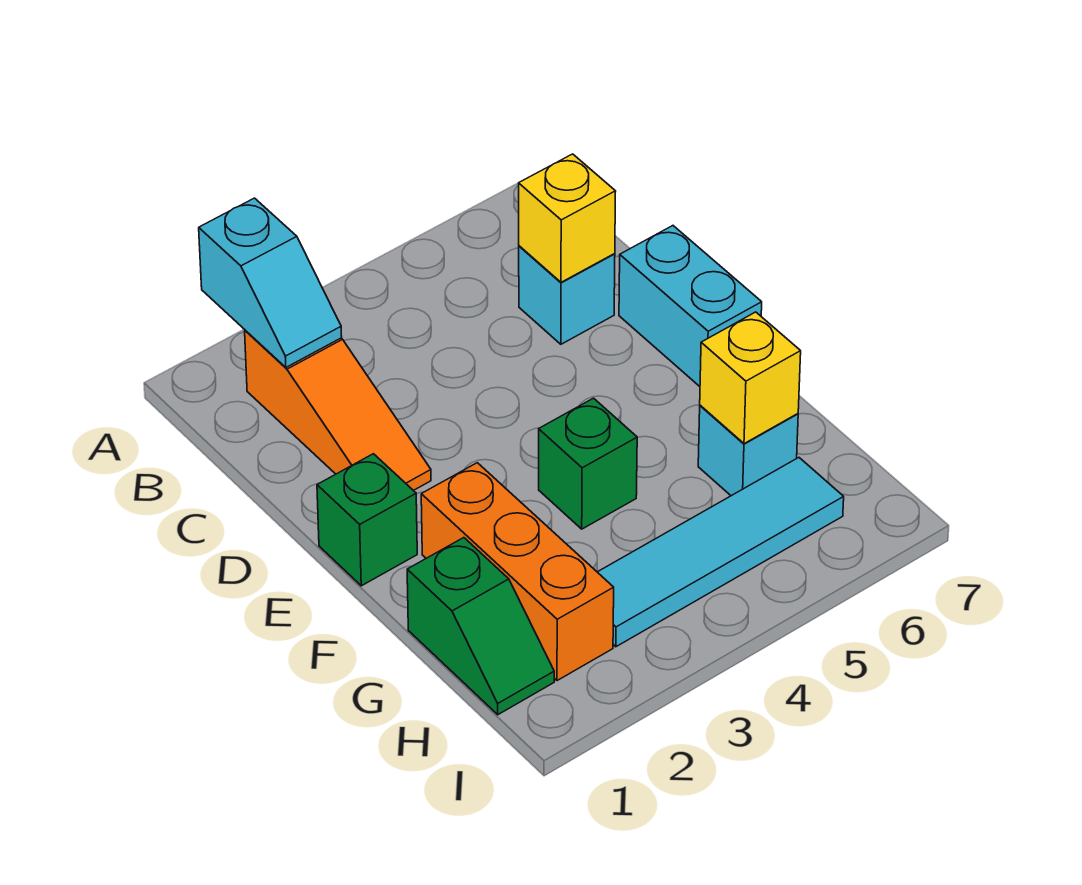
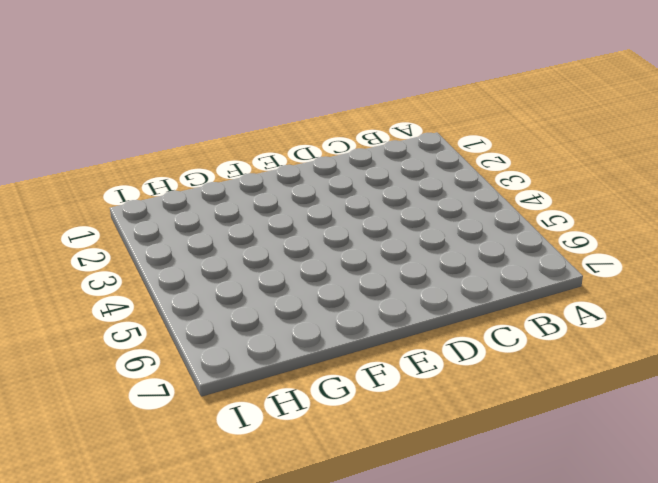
none -> orange slope B2:D2 level 1 top B
none -> cyan brick C6 level 1
none -> cyan brick D7:E7 level 1

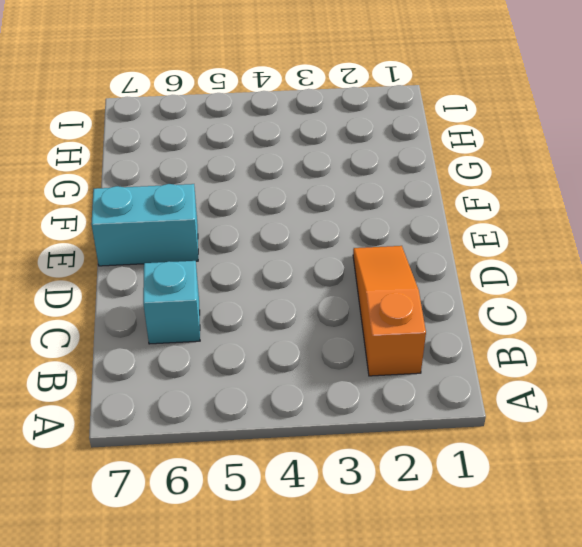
cyan brick E6:E7 level 1 -> cyan brick D7:E7 level 1
none -> green brick E1 level 1
none -> orange brick F2:H2 level 1
none -> green brick F4 level 1

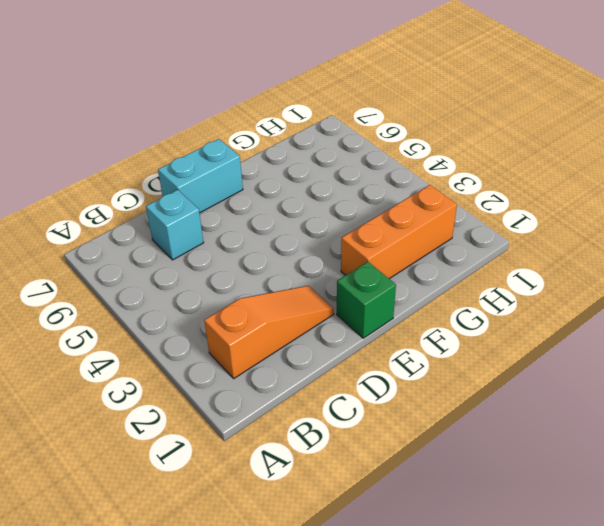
none -> green brick F4 level 1
none -> green slope G1:H1 level 1 top G
none -> cyan brick G6 level 1

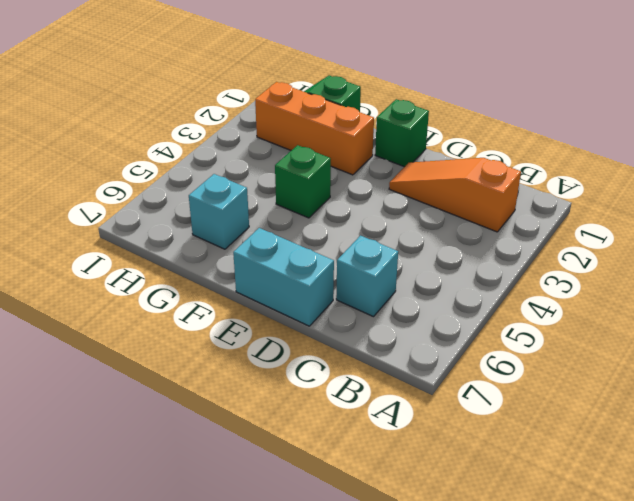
none -> cyan tile H3:H6 level 1
none -> cyan slope A2:B2 level 2 top A
none -> yellow brick C6 level 2

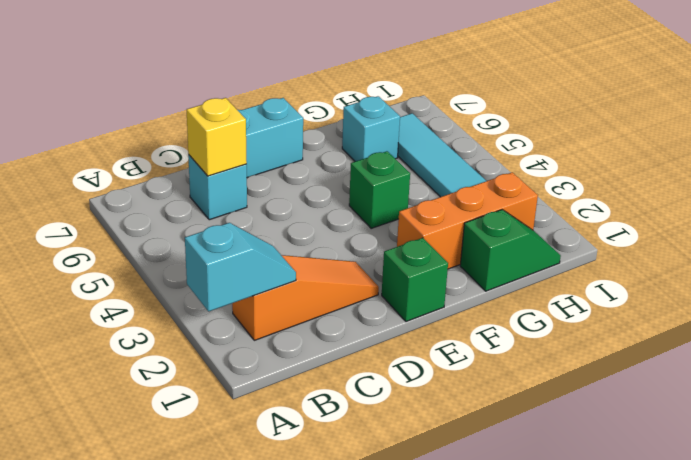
none -> yellow brick G6 level 2

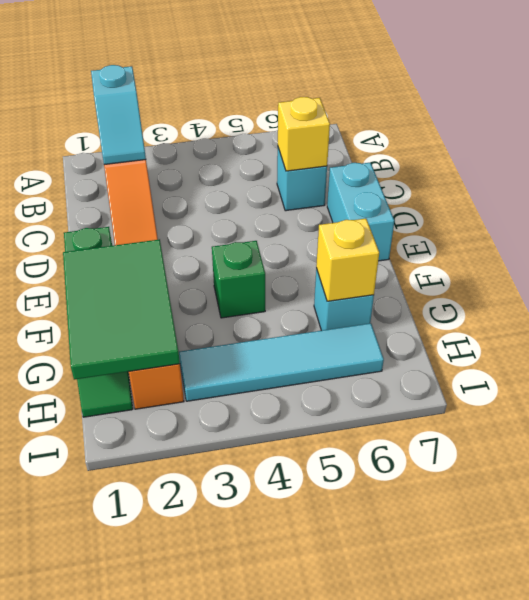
green tile F1:H2 level 2 -> none

